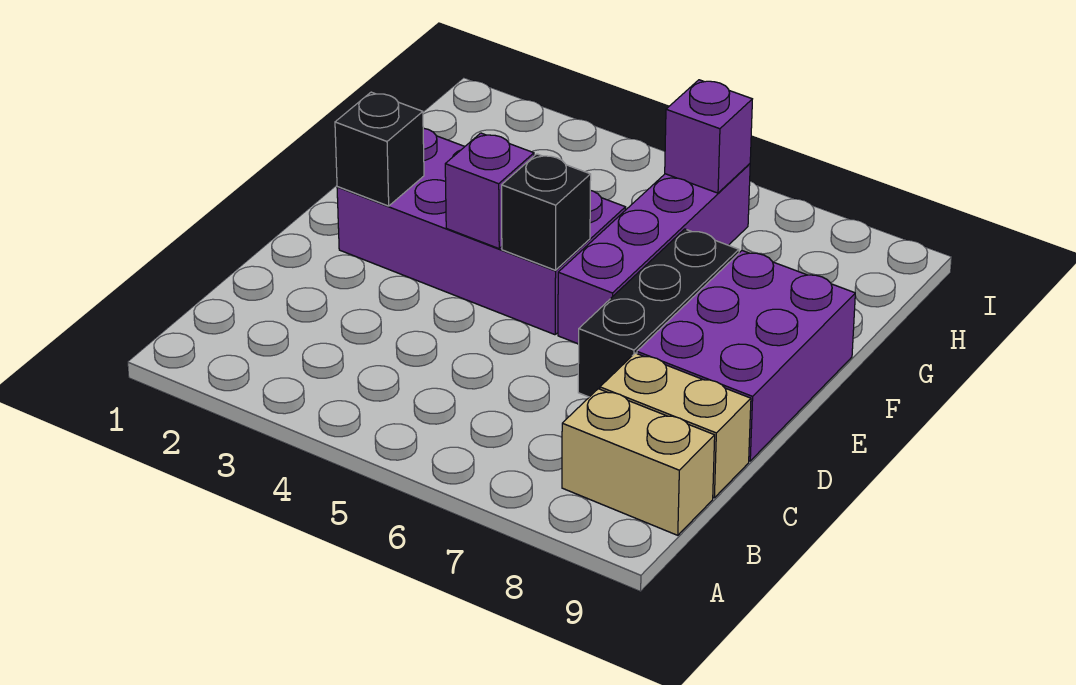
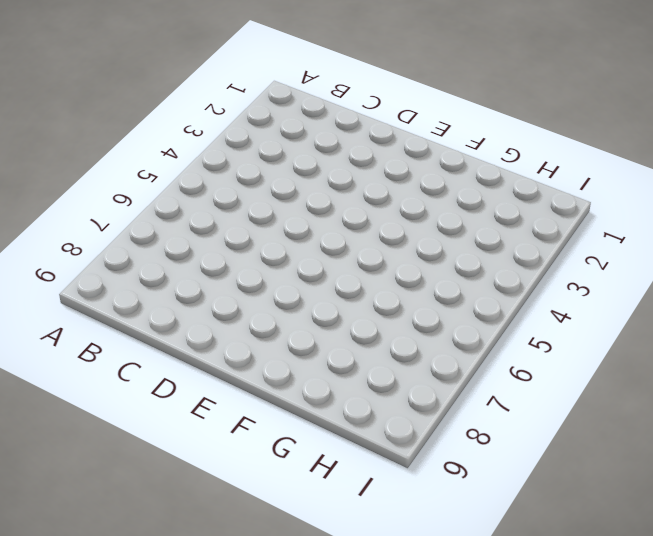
none -> tan brick B8:B9 level 1
none -> tan brick C8:C9 level 1

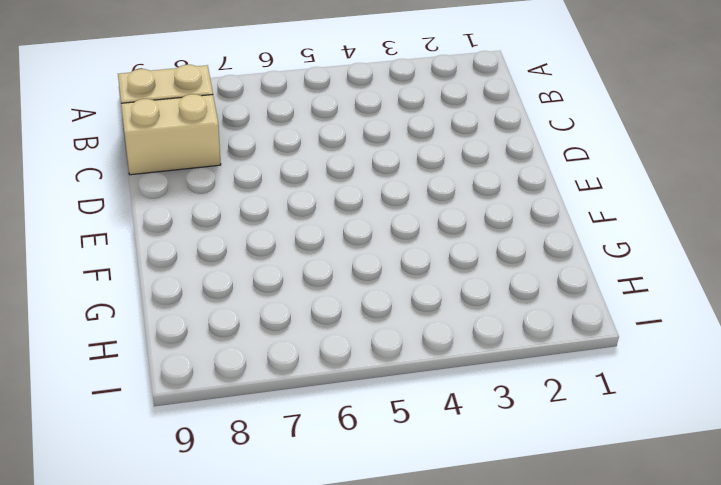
none -> black brick D7:F7 level 1
none -> purple brick D8:F9 level 1

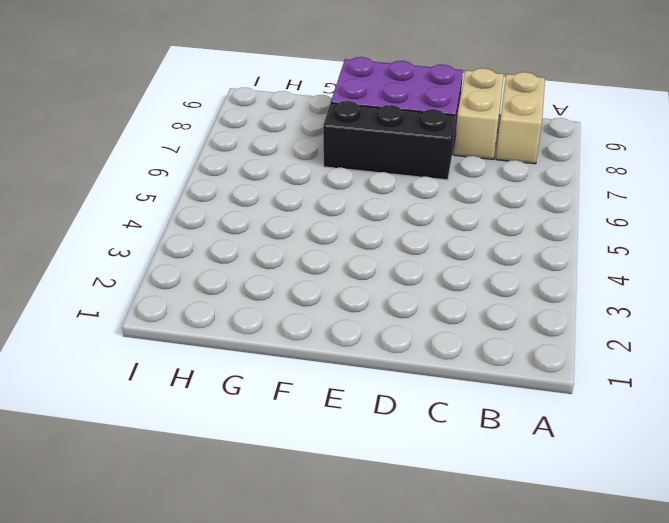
none -> purple brick E2:F5 level 1
none -> purple brick E6:H6 level 1

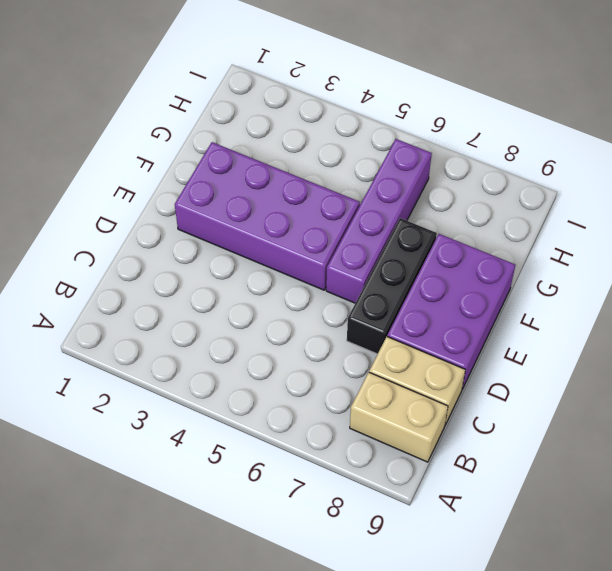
none -> black brick E2 level 2
none -> purple brick E4 level 2

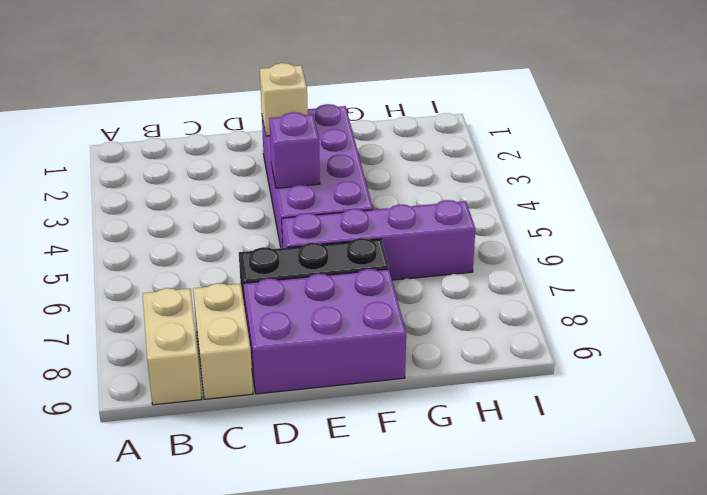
tan brick E2 level 2 -> black brick E2 level 2
none -> black brick E5 level 2
none -> purple brick H6 level 2

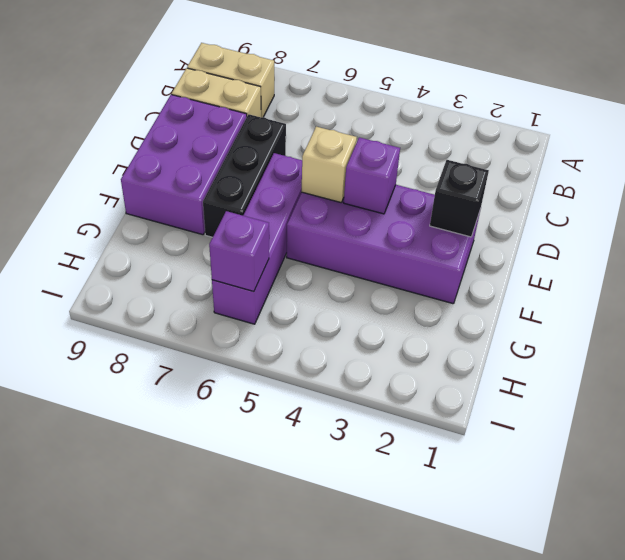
tan brick E5 level 2 -> black brick E5 level 2

